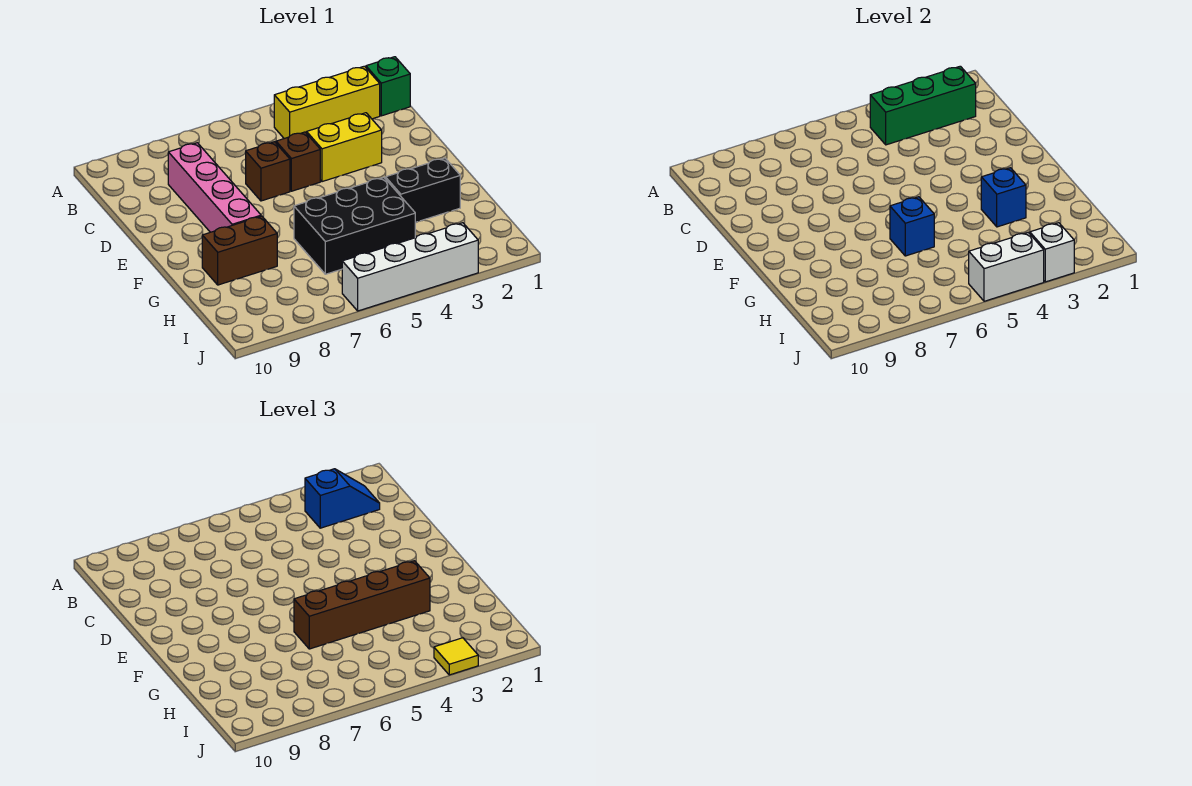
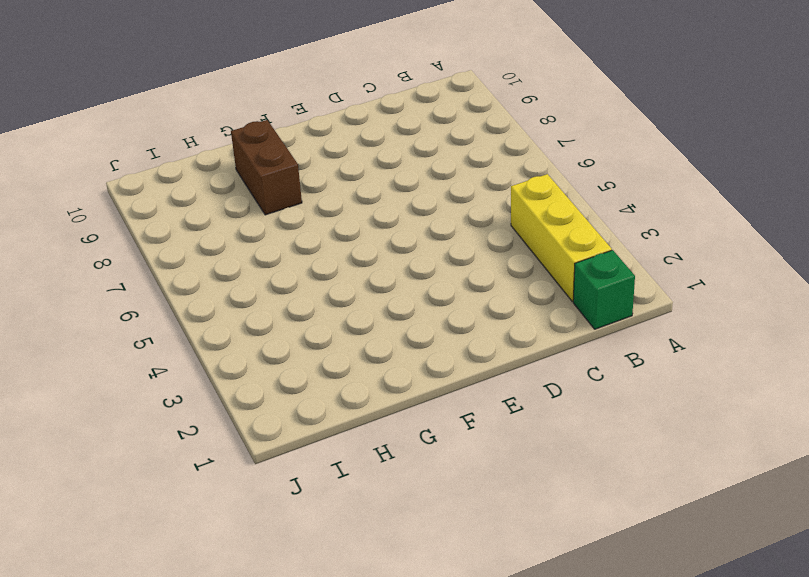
none -> pink brick C8:F8 level 1
none -> yellow brick D3:D4 level 1
none -> brown brick D5 level 1

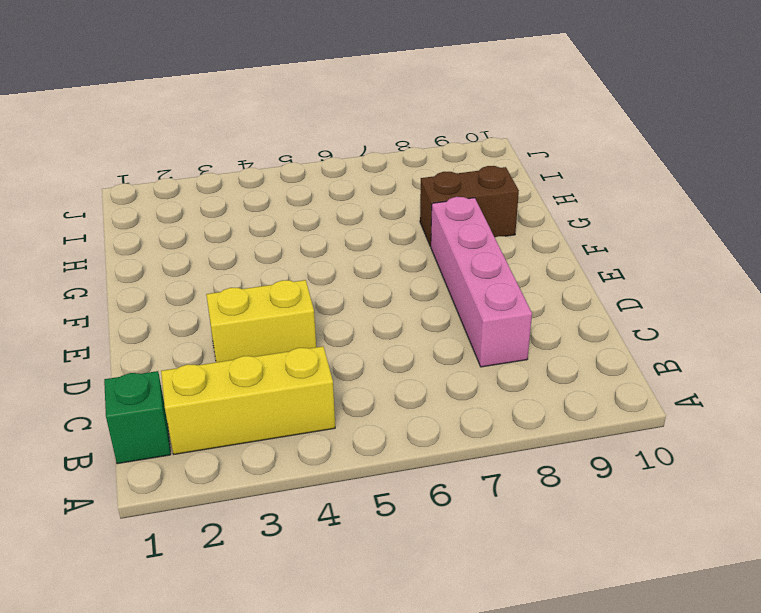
none -> brown brick D5 level 1
none -> brown brick D6 level 1
none -> black brick G2:G3 level 1

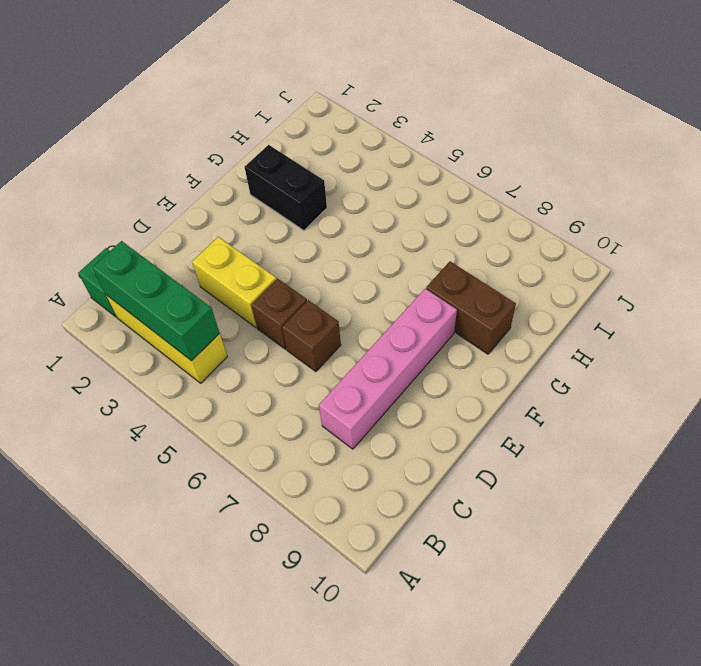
none -> black brick G4:H6 level 1
none -> white brick J3:J6 level 1
none -> blue brick G3 level 2

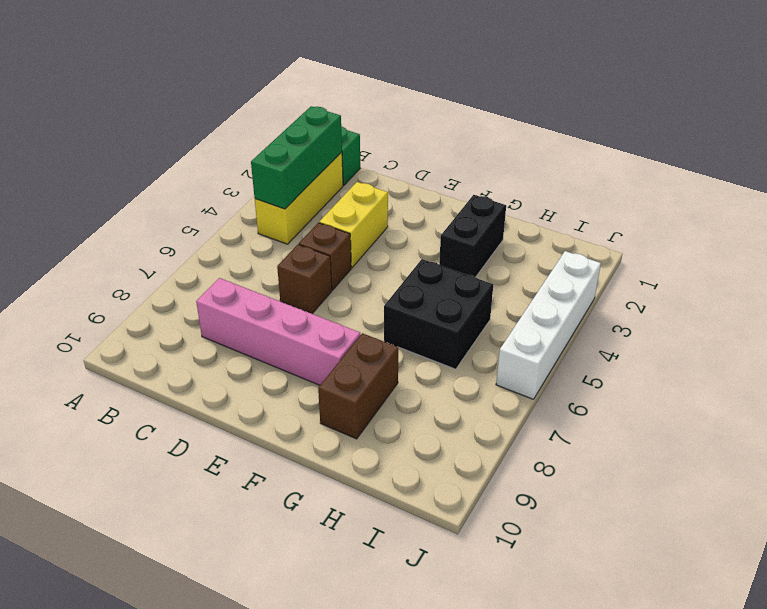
black brick G5:H6 level 1 -> black brick G4:H6 level 1
none -> blue brick G3 level 2
none -> blue brick G6 level 2
none -> white brick J3 level 2

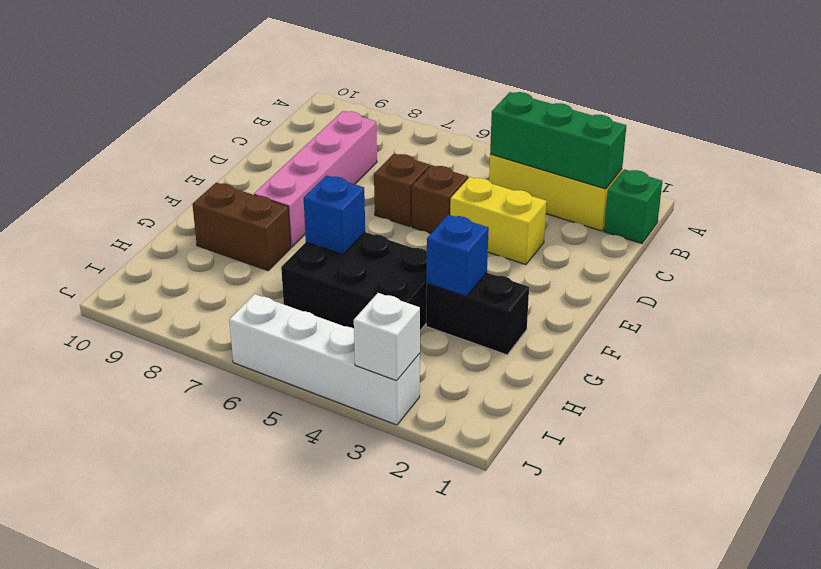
none -> white brick J4:J5 level 2
none -> blue slope B2:B3 level 3 top 3
none -> brown brick G3:G6 level 3

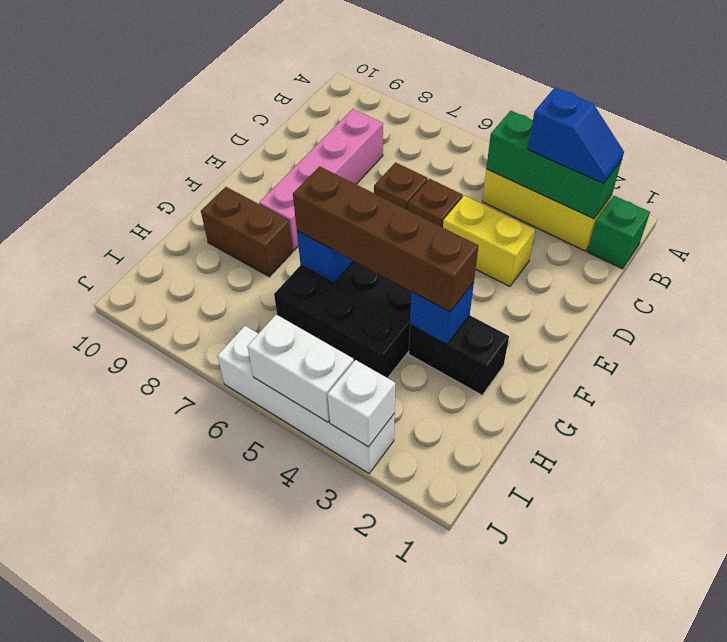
none -> yellow tile J3 level 3

